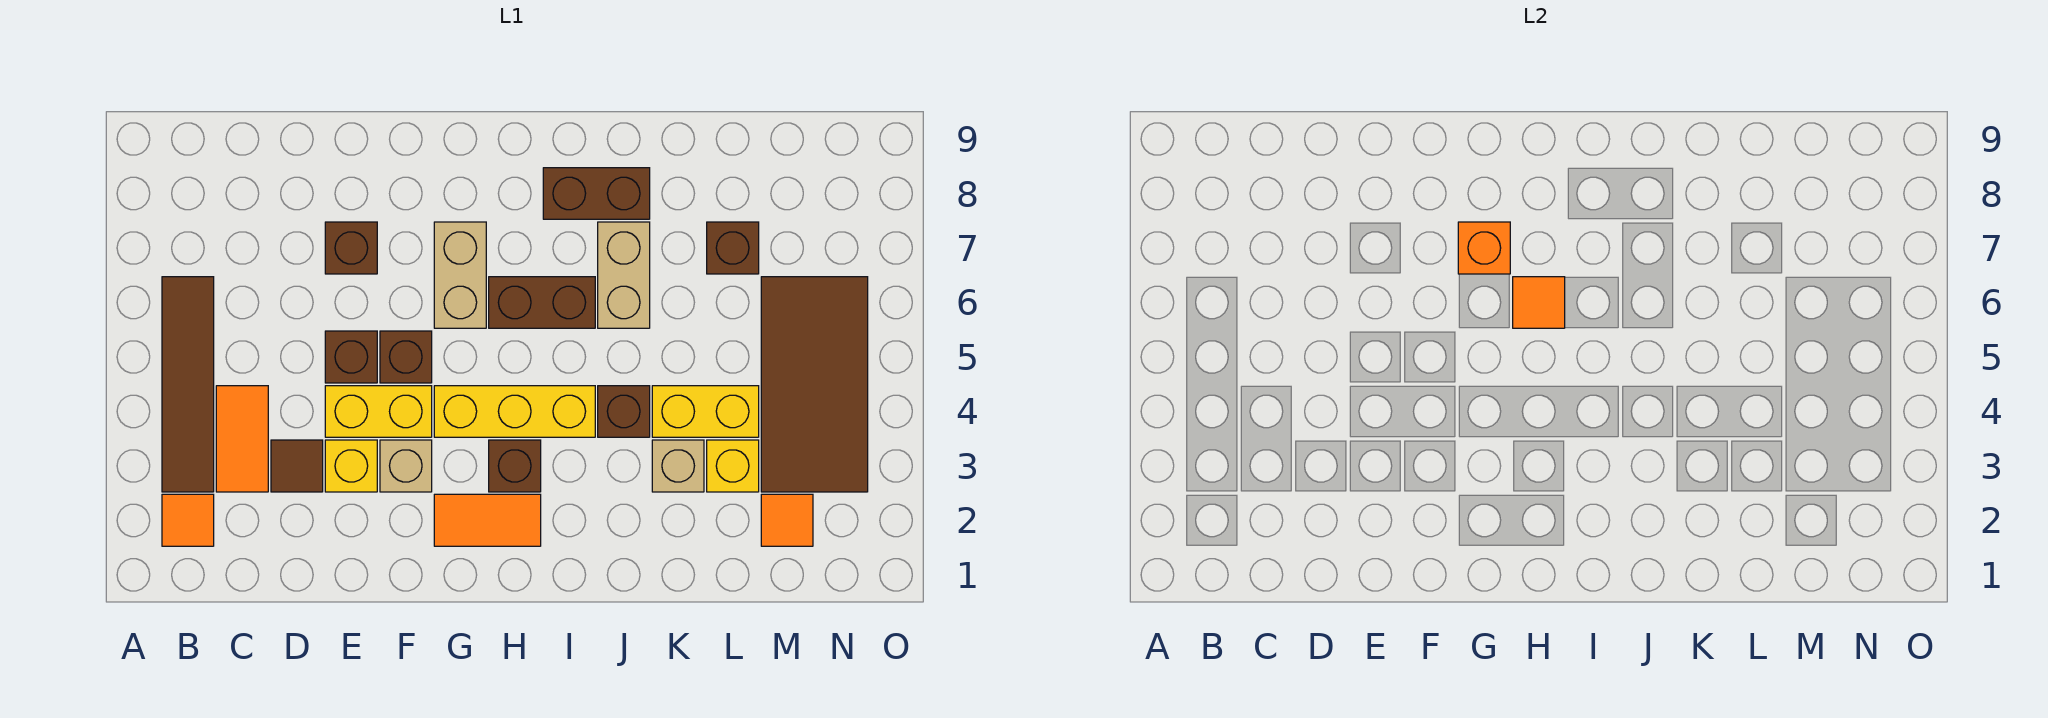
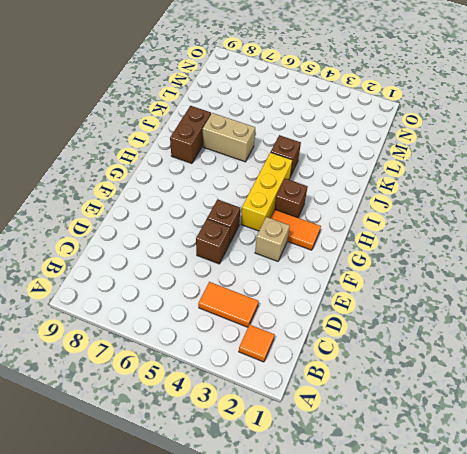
orange tile G2:G3 level 1 -> orange tile G2:H2 level 1
none -> brown tile B3:B6 level 1
none -> brown tile D3 level 1
none -> yellow brick E3 level 1

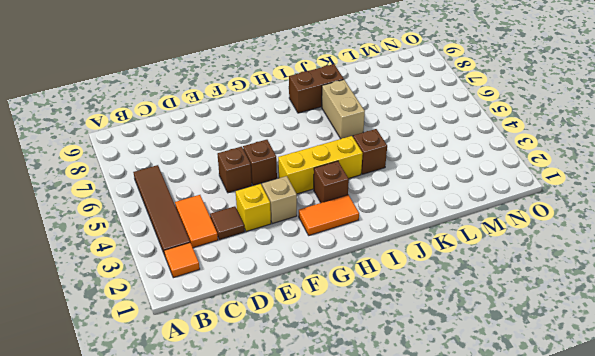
none -> yellow brick E4:F4 level 1
none -> brown brick E7 level 1
none -> tan brick G6:G7 level 1

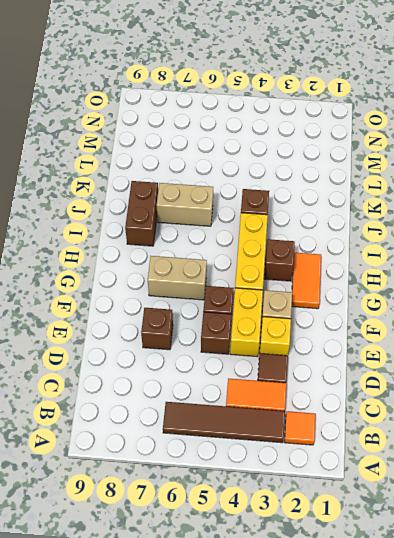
none -> brown brick H6:I6 level 1
none -> tan brick K3 level 1
none -> yellow brick K4:L4 level 1

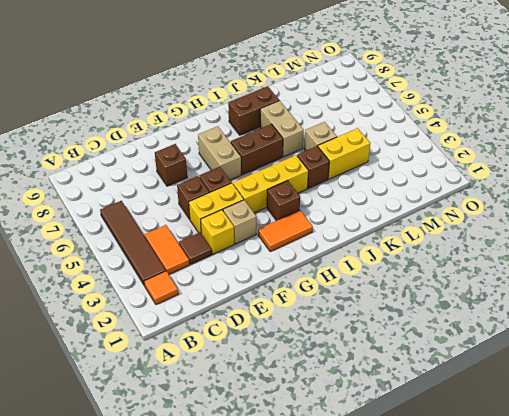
tan brick K5 level 1 -> tan brick K3 level 1
none -> yellow brick L3 level 1
none -> brown brick L7 level 1
none -> orange tile M2 level 1

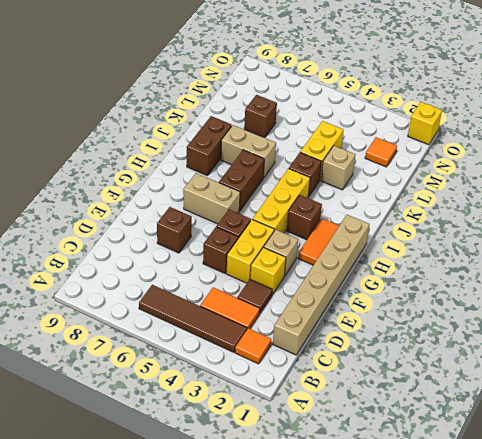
tan brick C1:H1 level 1 -> none
yellow brick O1 level 1 -> yellow brick L3 level 1
none -> brown tile M3:N6 level 1
none -> orange brick G7 level 2
none -> orange tile H6 level 2

